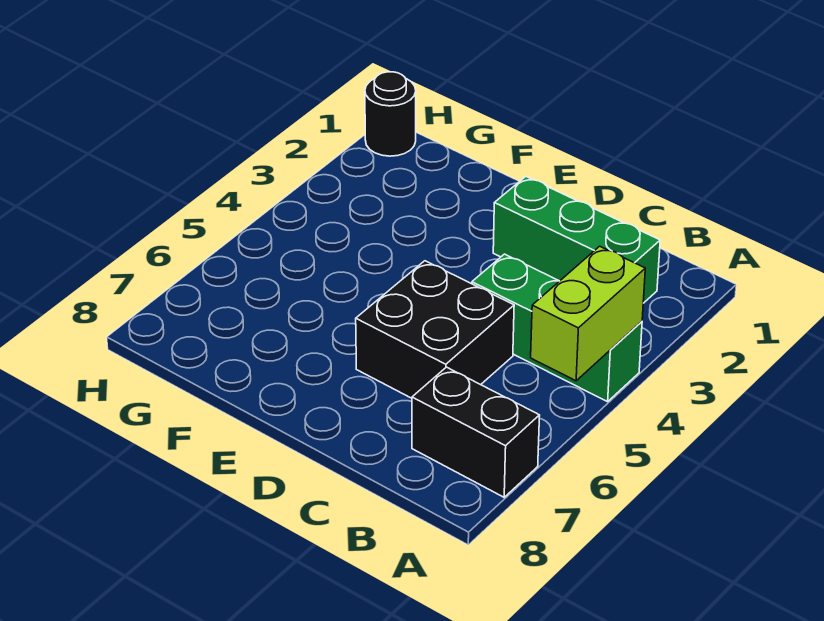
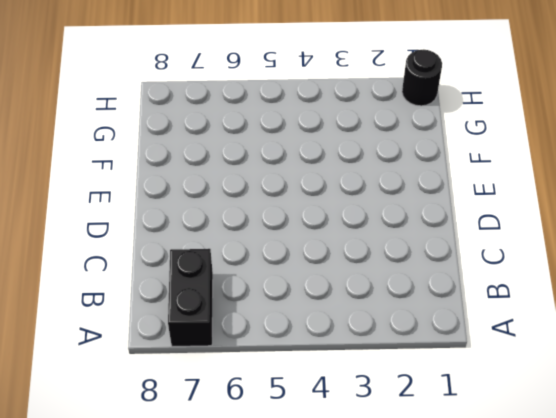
none -> green brick A4:C4 level 1
none -> green brick B2:D2 level 1

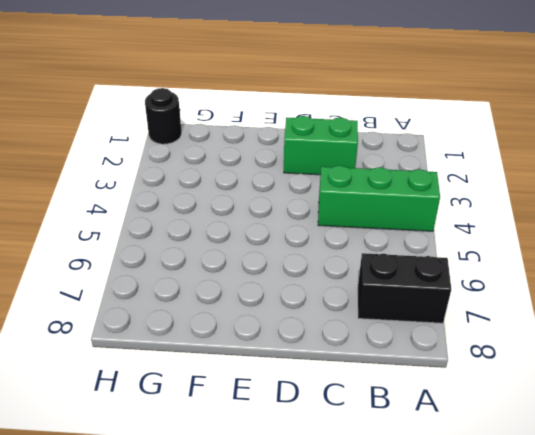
green brick C2:D2 level 1 -> green brick B2:D2 level 1
none -> black brick C5:D6 level 1
none -> lime brick A4:A5 level 2

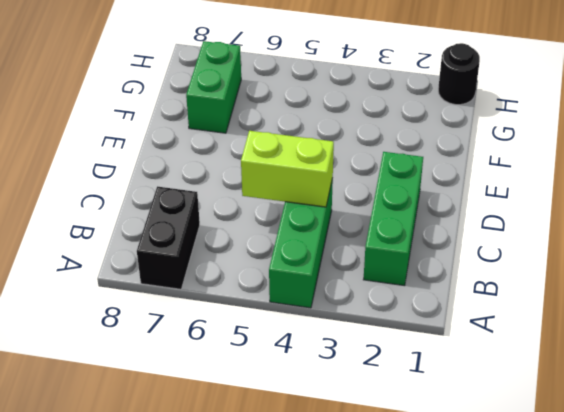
lime brick C4:C5 level 2 -> lime brick A4:A5 level 2
green brick F7:G7 level 1 -> none
none -> black brick C5:D6 level 1

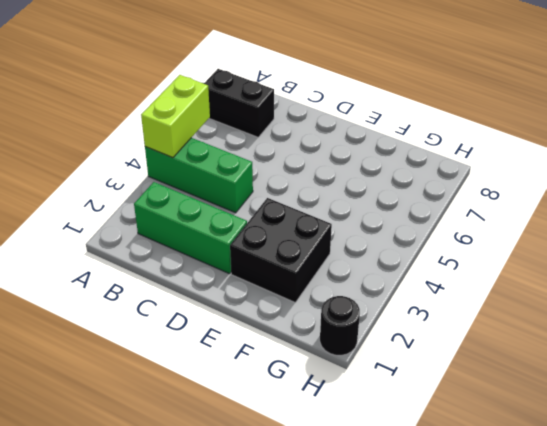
black brick E2:F3 level 1 -> black brick C5:D6 level 1

